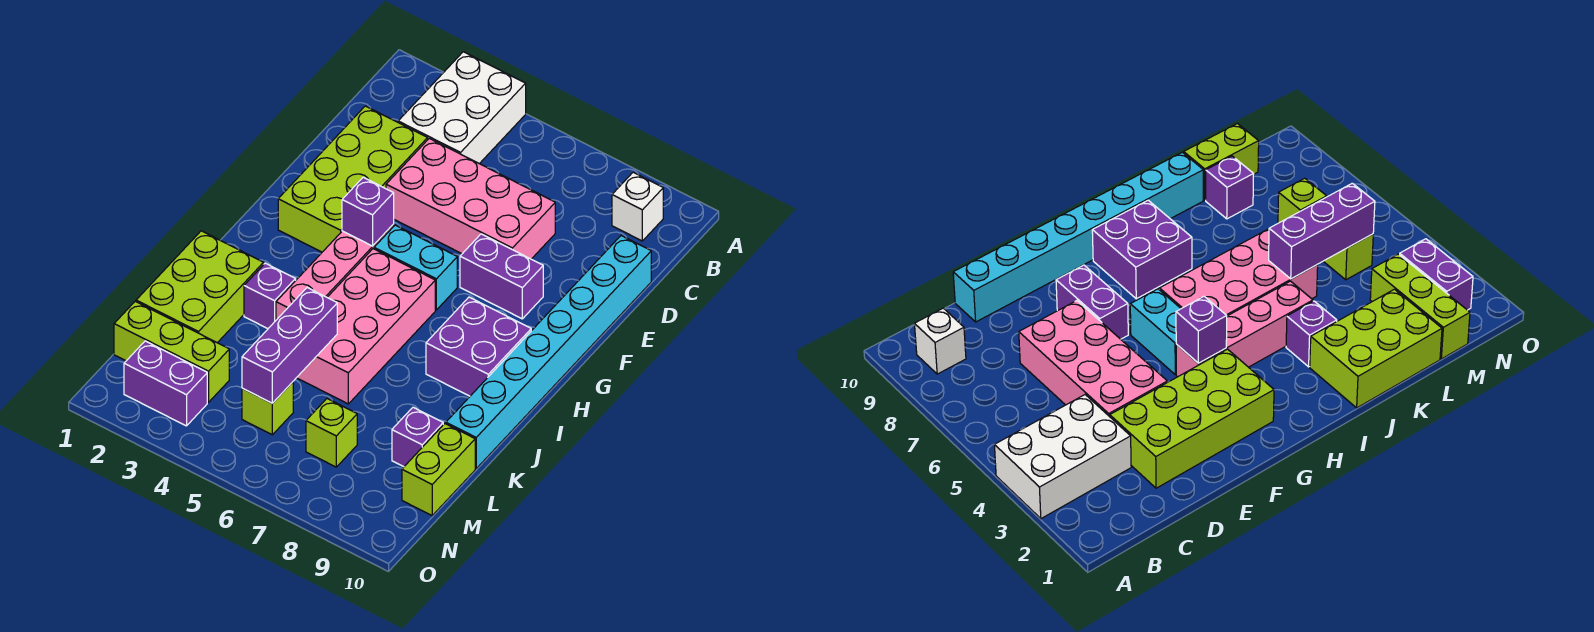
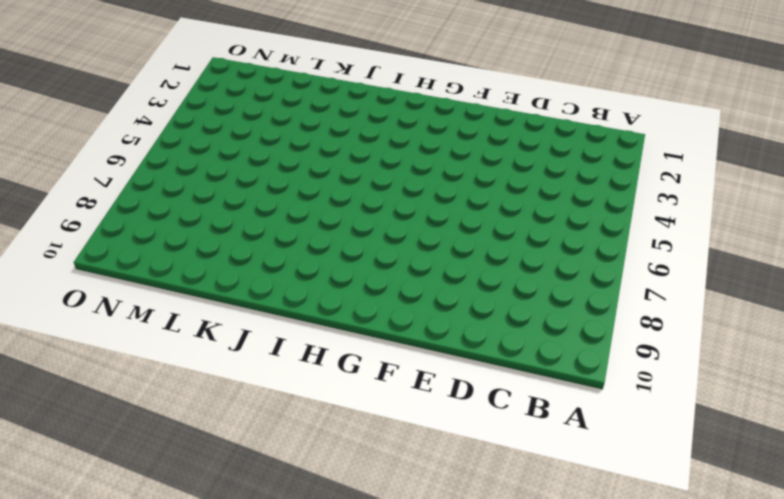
none -> white brick A3:C4 level 1
none -> white brick B9 level 1
none -> lime brick D2:G3 level 1

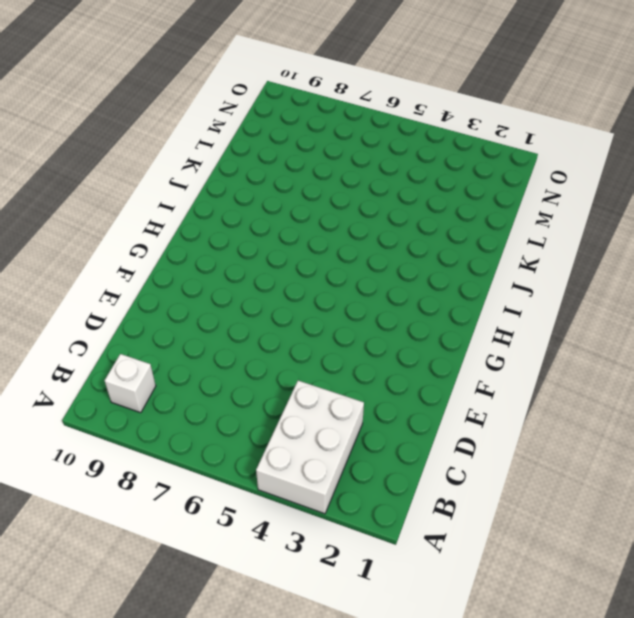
none -> lime brick D2:G3 level 1
none -> pink brick D4:E7 level 1
none -> cyan brick D10:K10 level 1

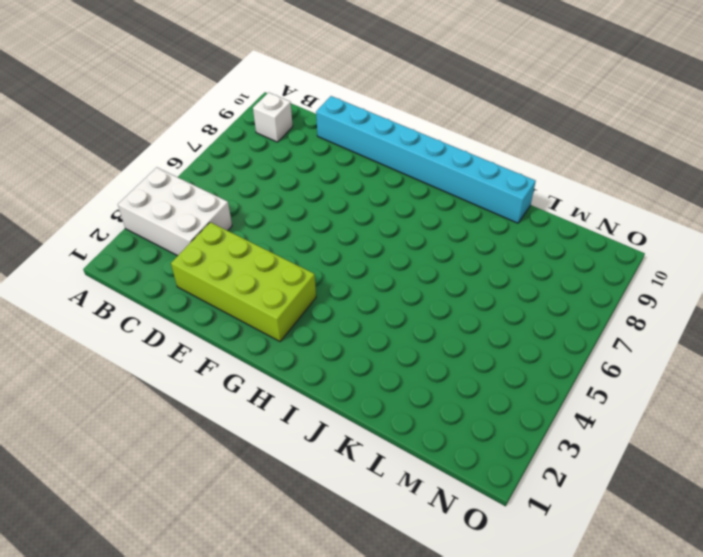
none -> pink brick D4:E7 level 1
none -> purple brick F7:F8 level 1
none -> pink brick G4:J4 level 1

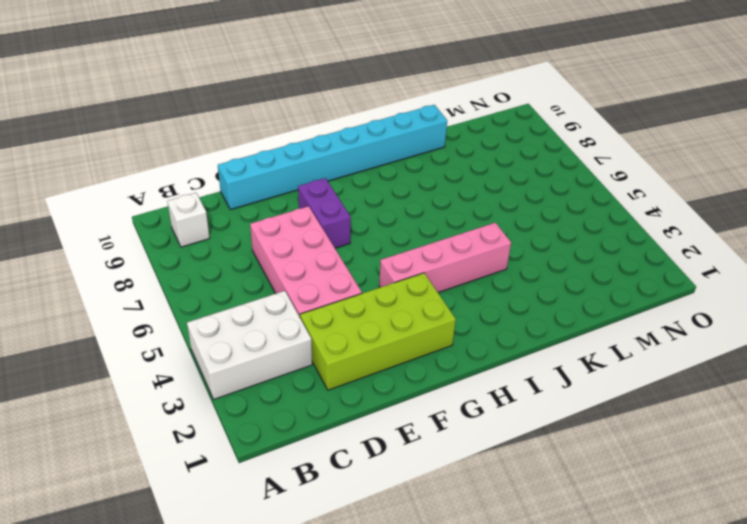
none -> cyan brick G5:G6 level 1
none -> pink brick H5:K6 level 1
none -> purple brick H8:I9 level 1

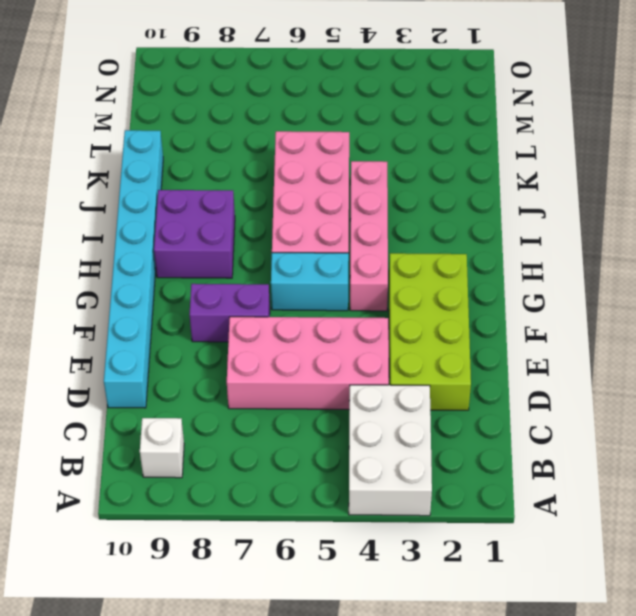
none -> lime brick J1:L2 level 1
none -> purple brick J3 level 1
none -> purple brick L9 level 1

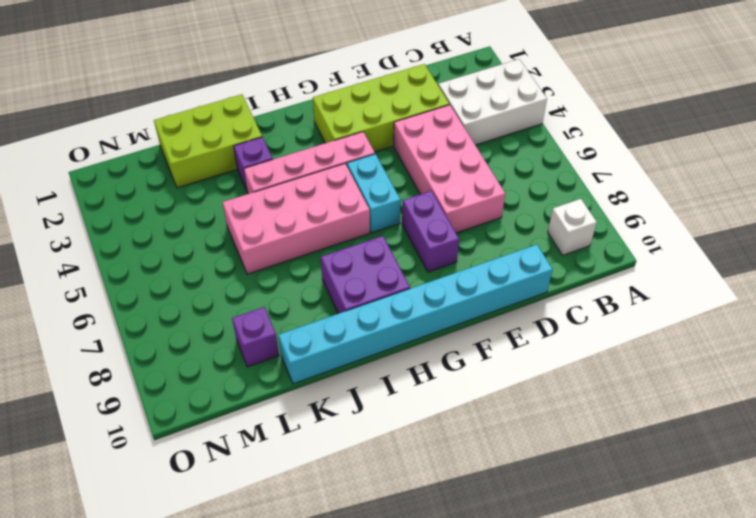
none -> lime brick L10:M10 level 1
none -> lime brick M1:M3 level 1
none -> lime brick M5 level 1

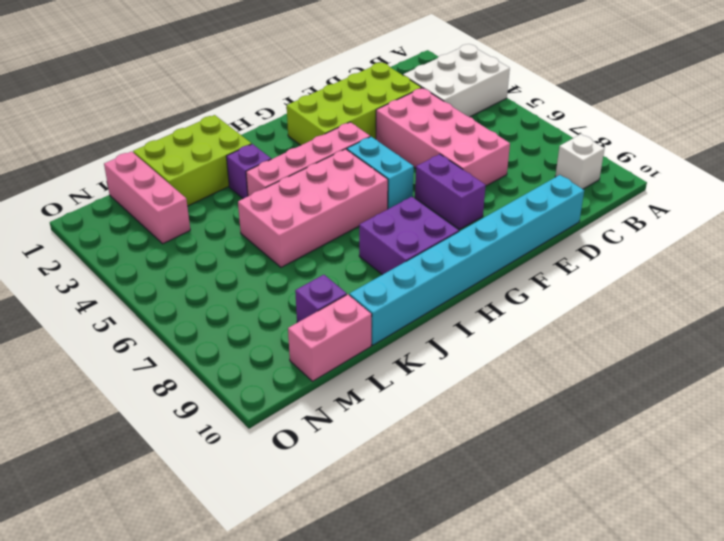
pink brick L10:M10 level 1 -> lime brick L10:M10 level 1
pink brick M1:M3 level 1 -> lime brick M1:M3 level 1
none -> lime brick M5 level 1
none -> lime brick M7 level 1
none -> purple brick N2:N3 level 1

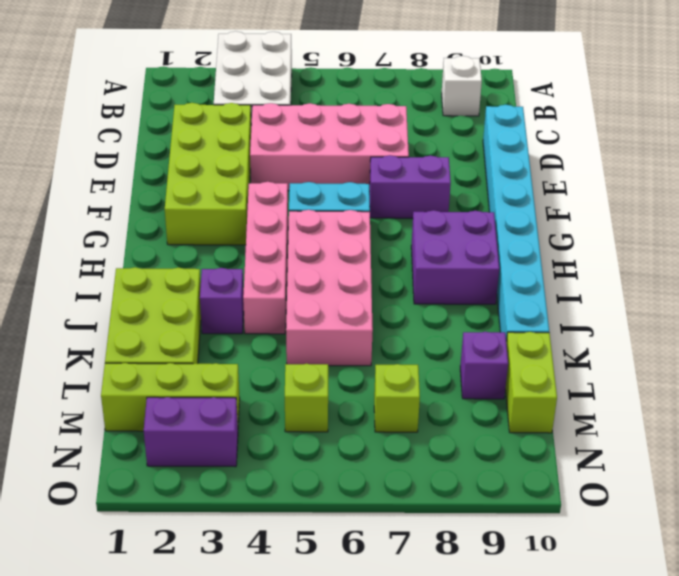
none -> purple brick G4 level 2
none -> purple brick K5:M5 level 2

